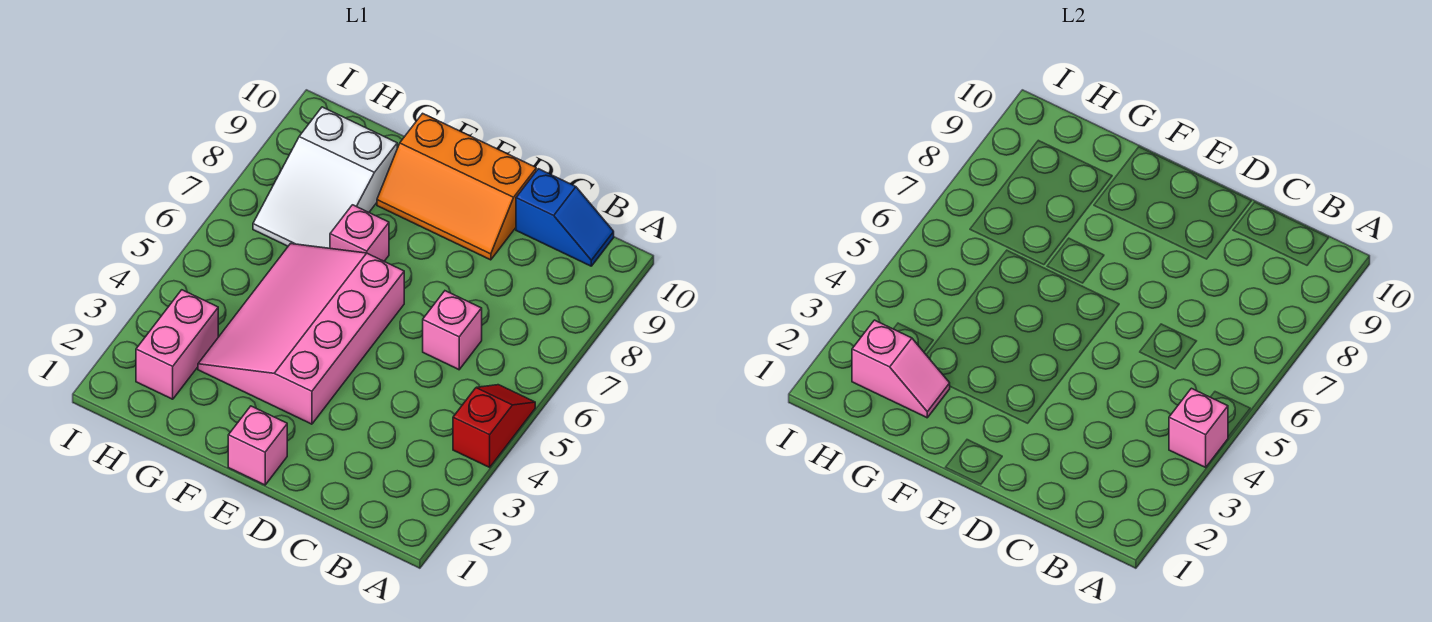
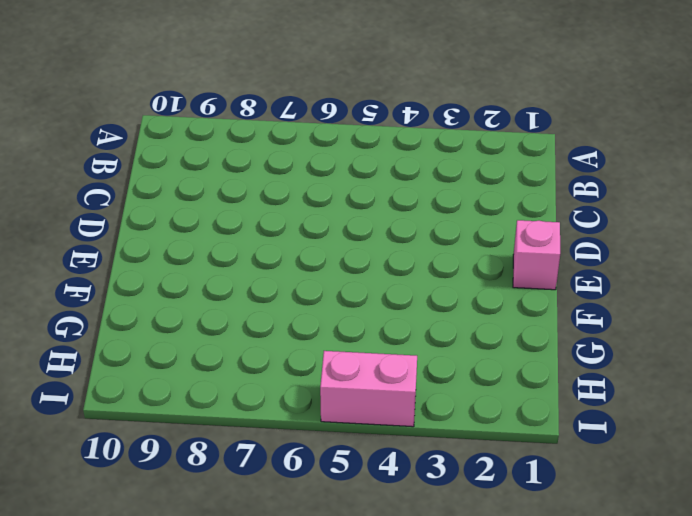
pink brick I4:I5 level 1 -> pink brick H2:H3 level 1
none -> red slope A4:A5 level 1 top 4
none -> blue slope B10:C10 level 1 top C

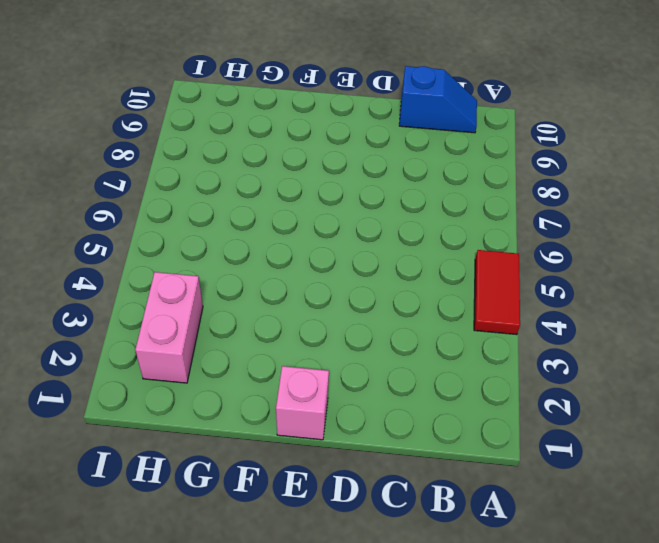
red tile A4:A5 level 1 -> red slope A4:A5 level 1 top 4
none -> pink brick C6 level 1
none -> orange slope D9:F10 level 1 top 10

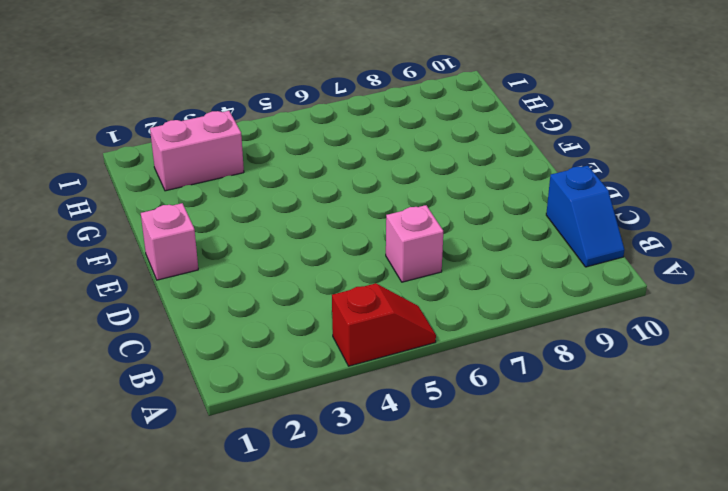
none -> orange slope D9:F10 level 1 top 10
none -> pink slope E3:G6 level 1 top E

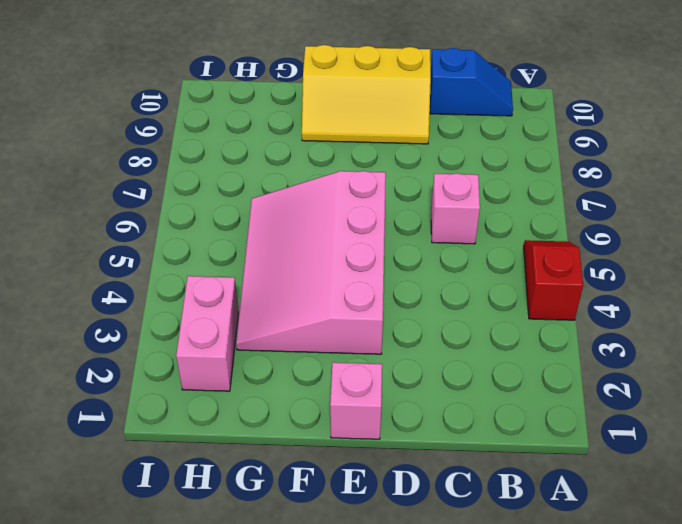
yellow slope D9:F10 level 1 top 10 -> orange slope D9:F10 level 1 top 10
none -> pink brick F7 level 1
none -> white slope G7:H9 level 1 top 9

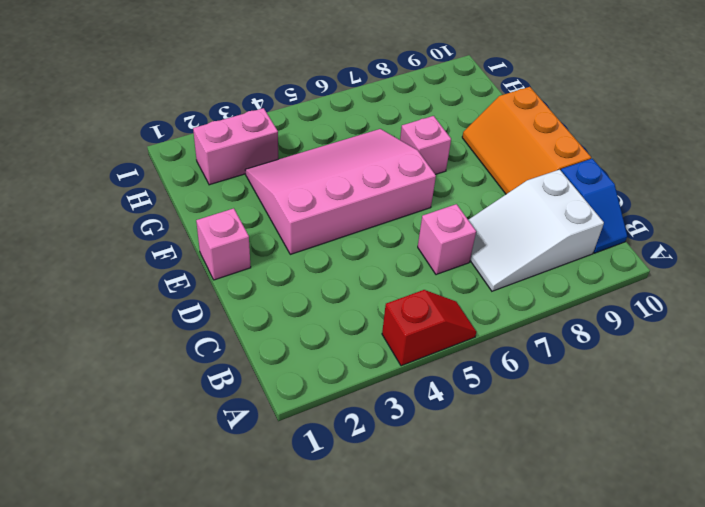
white slope B7:C9 level 1 top 9 -> white slope G7:H9 level 1 top 9
none -> pink brick A4 level 2
none -> pink slope G2:H2 level 2 top H

